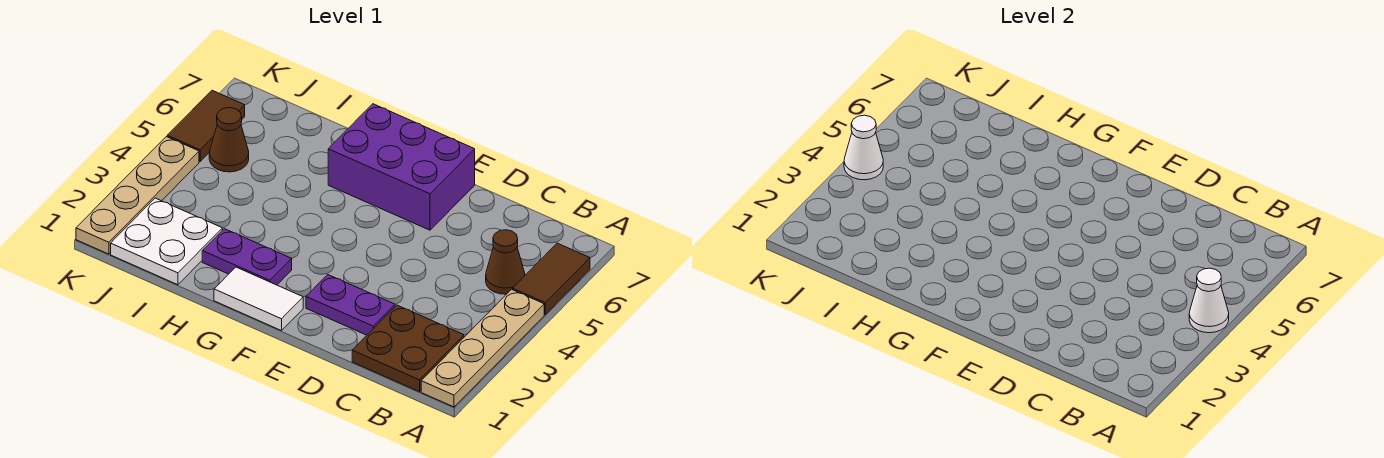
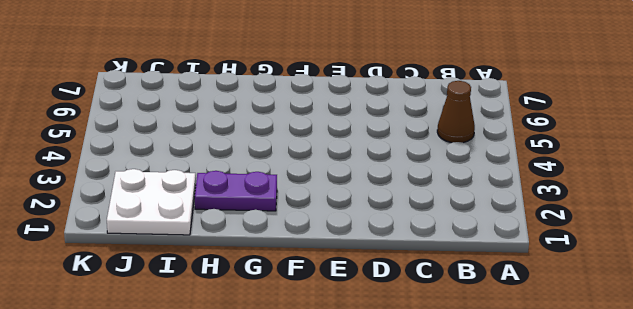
none -> tan plate A1:A4 level 1
none -> brown tile A5:A6 level 1
none -> brown plate B1:C2 level 1

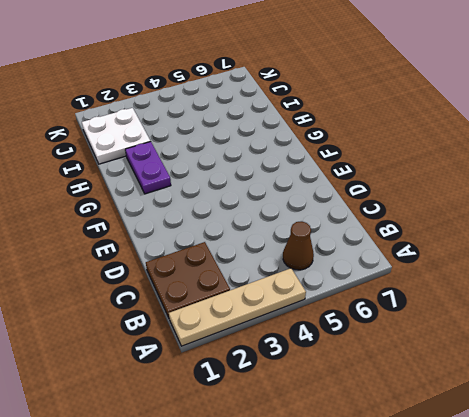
none -> brown tile A5:A6 level 1
none -> purple plate D2:E2 level 1
none -> purple brick E6:G7 level 1

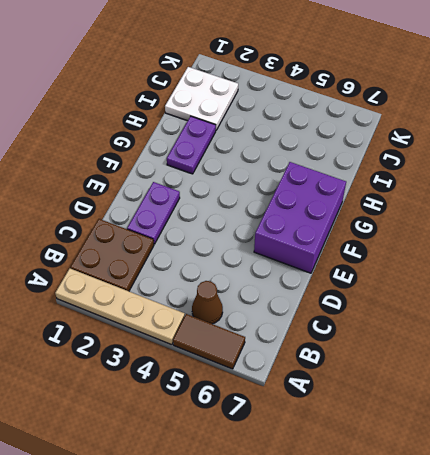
none -> white tile F1:G1 level 1
none -> brown cone J5 level 1
none -> tan plate K1:K4 level 1

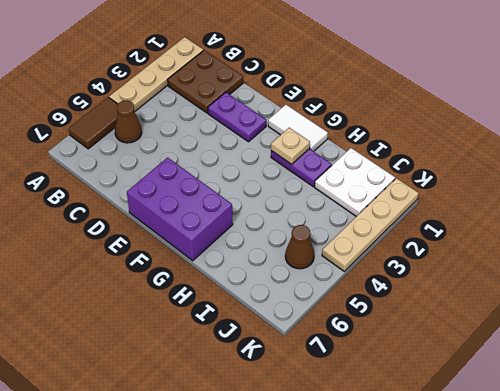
tan plate G2 level 2 -> none
none -> brown tile K5:K6 level 1
none -> white cone A4 level 2
none -> white cone K4 level 2

